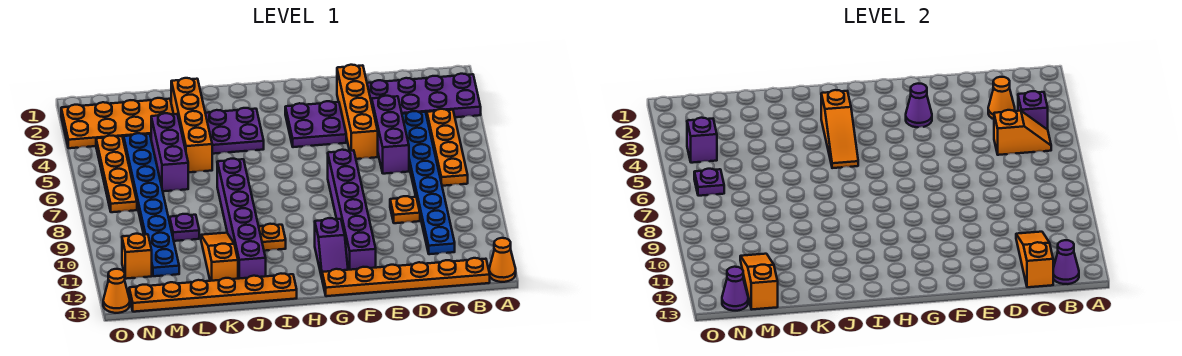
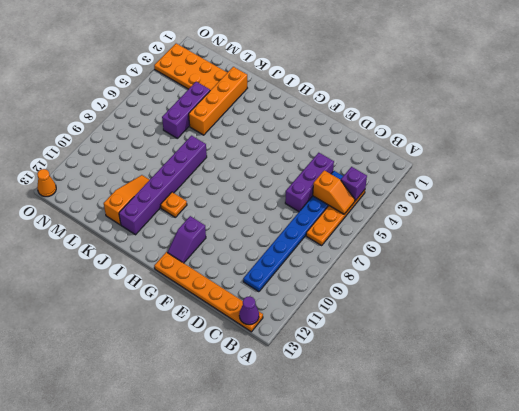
none -> purple plate A2:D3 level 1
none -> orange cone A13 level 1
none -> orange plate D9 level 1
none -> orange brick E2:E5 level 1

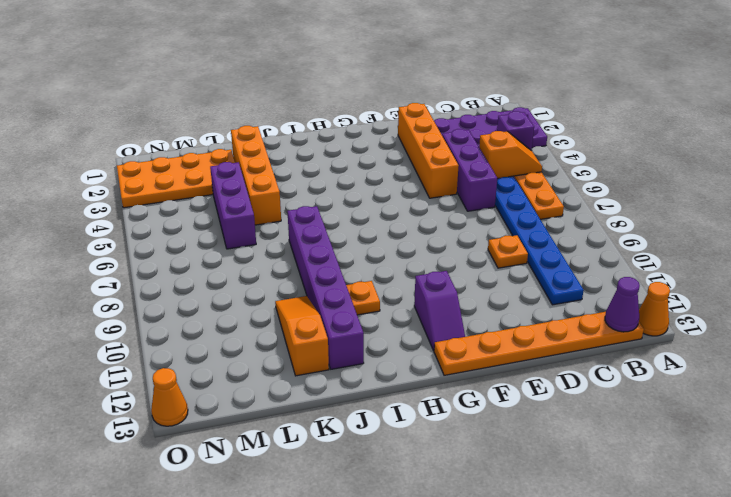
none -> purple plate F3:G4 level 1
none -> purple brick F7:F12 level 1
none -> purple plate I3:J4 level 1
none -> orange plate I13:N13 level 1

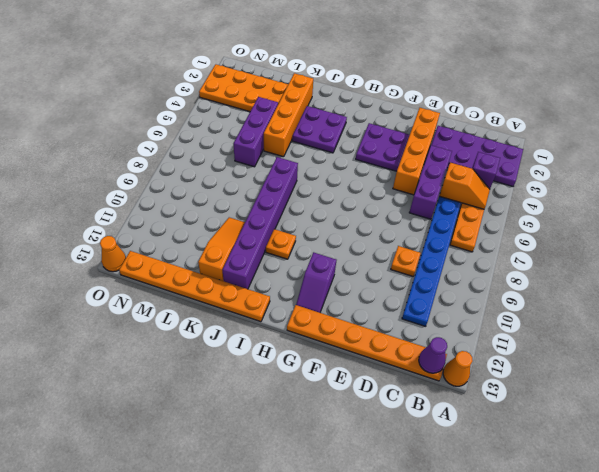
none -> purple brick F7:F12 level 1
none -> purple plate L9 level 1
none -> blue plate M4:M11 level 1
none -> orange plate N4:N7 level 1

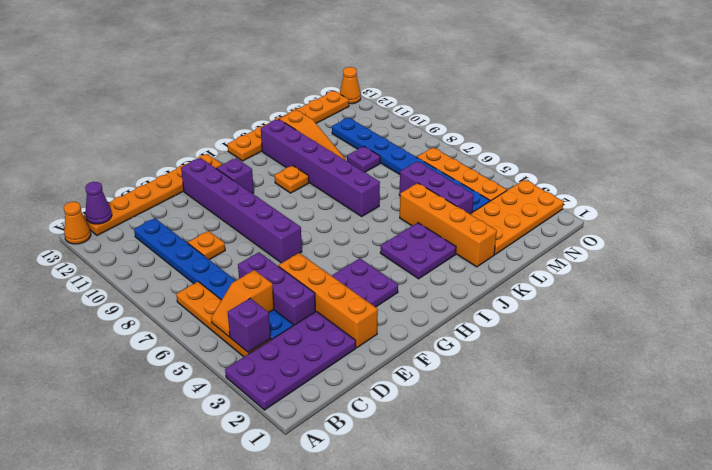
none -> orange brick N11 level 1
none -> orange cone C3 level 2
none -> orange slope C11:C13 level 2 top 13
none -> purple cone F3 level 2

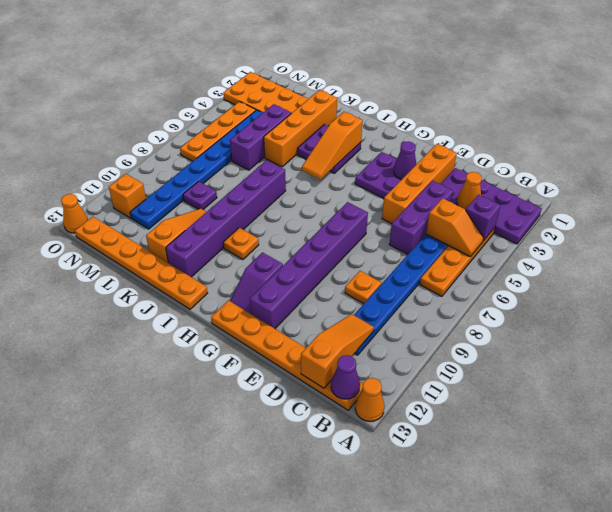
none -> orange slope M11:M13 level 2 top 13
none -> purple brick N4 level 2
none -> purple plate N6 level 2
none -> purple cone N13 level 2

